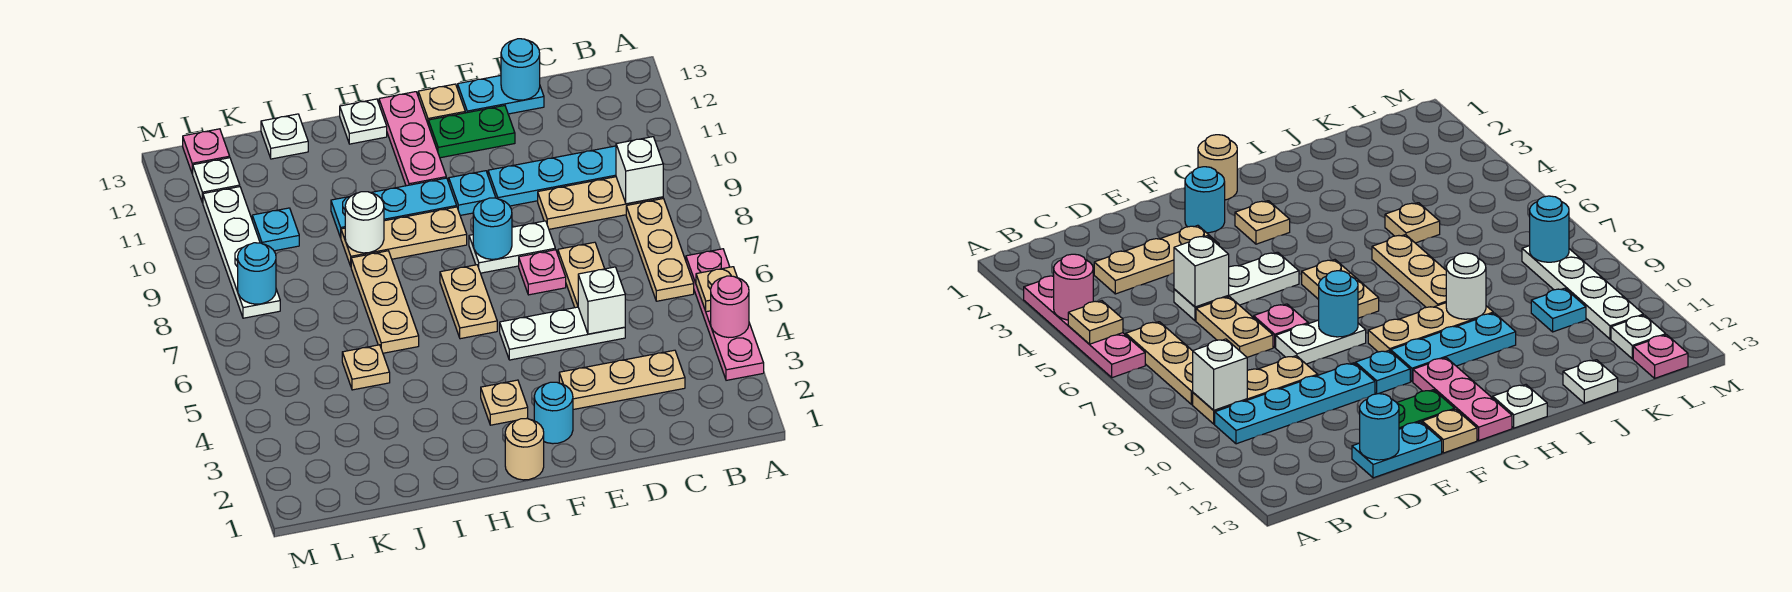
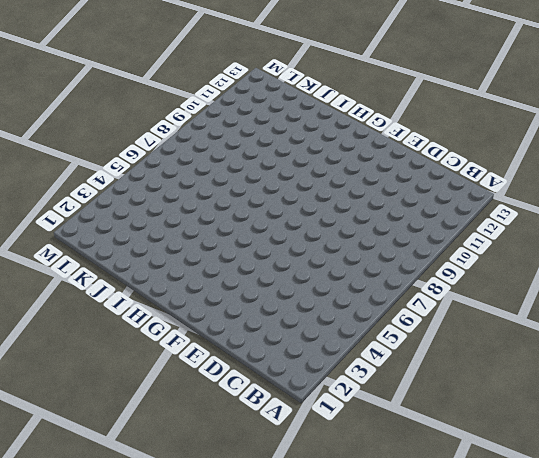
none -> pink plate A3:A6 level 1
none -> tan plate B6:B8 level 1
none -> tan plate B9:D9 level 1
none -> cyan plate B10:E10 level 1

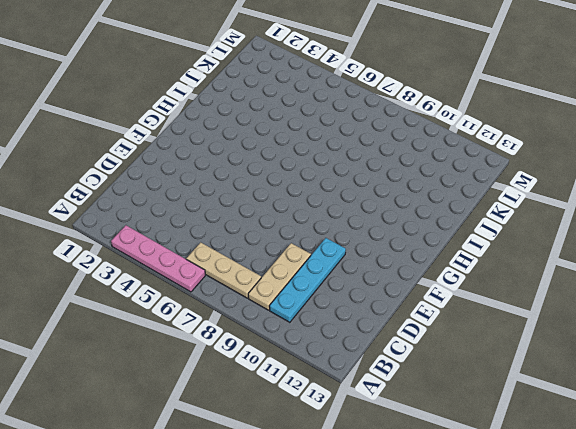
none -> tan plate C3:E3 level 1
none -> white plate D5:F5 level 1
none -> tan plate D6:D7 level 1
none -> cyan plate D13:E13 level 1

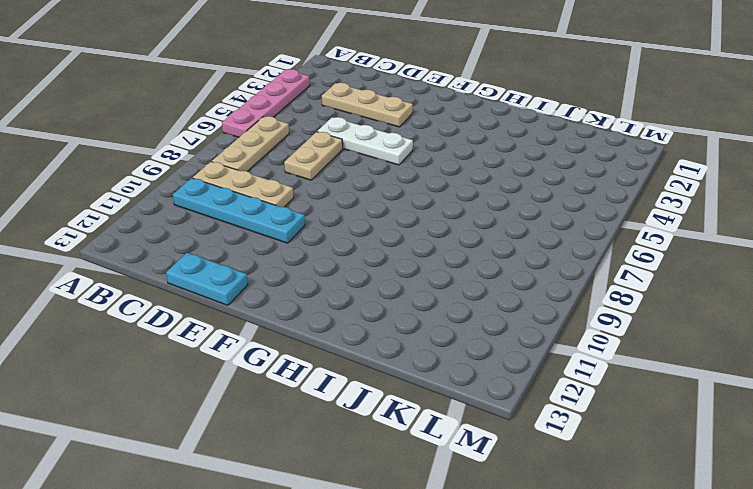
none -> pink plate E7 level 1
none -> white plate E8:F8 level 1
none -> green plate E12:F12 level 1
none -> cyan round brick F2 level 1

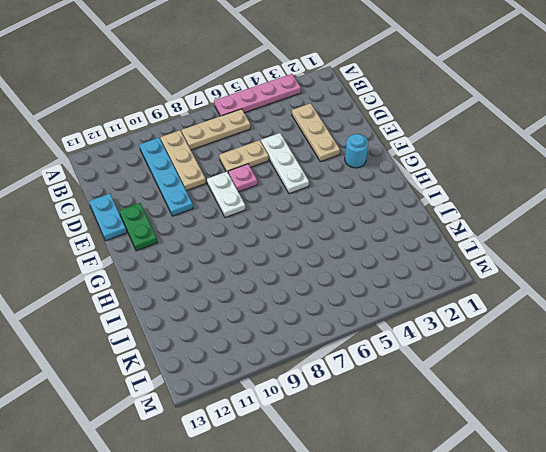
none -> cyan plate F10 level 1
none -> tan plate F13 level 1
none -> tan round brick G1 level 1
none -> tan plate G3 level 1

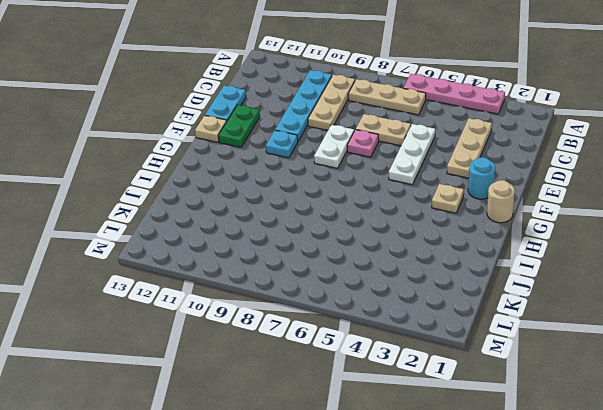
none -> tan plate G6:G7 level 1
none -> tan plate G9:I9 level 1
none -> cyan plate G10:I10 level 1
none -> pink plate G11:G13 level 1

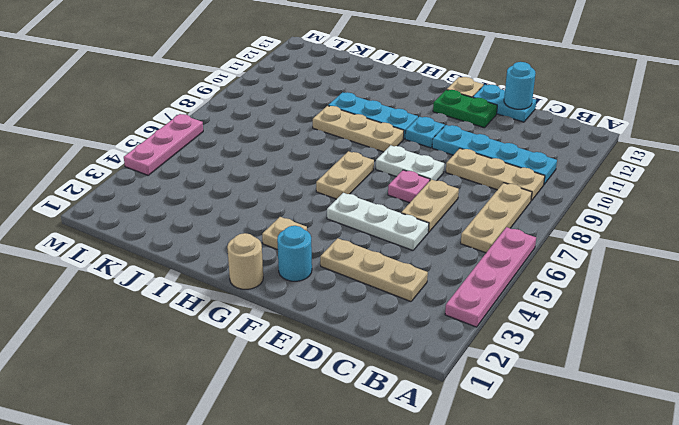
pink plate M4:M6 level 1 -> pink plate G11:G13 level 1
none -> white plate H13 level 1
none -> tan plate I6:I8 level 1
none -> tan plate J5 level 1
none -> white plate J13 level 1

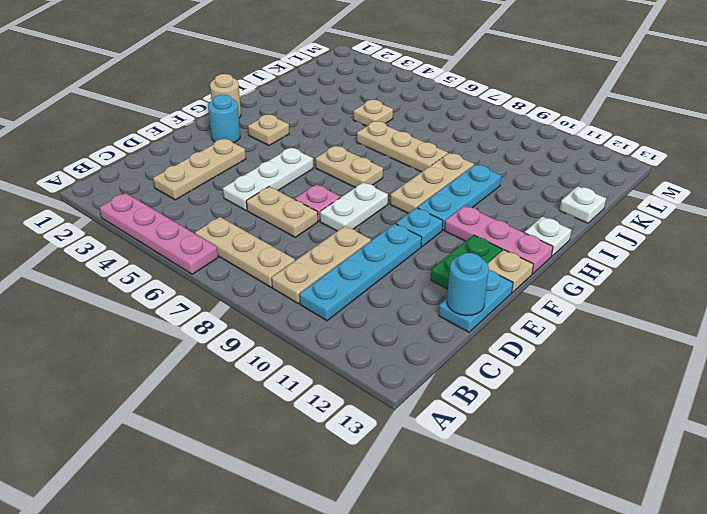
none -> cyan plate K10 level 1
none -> white plate L8:L11 level 1
none -> white plate L12 level 1
none -> pink plate L13 level 1

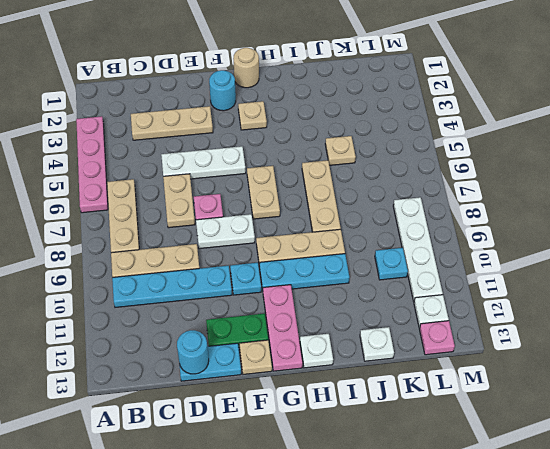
none -> pink round brick A4 level 2
none -> tan plate A5 level 2
none -> white brick B9 level 2
none -> white brick D5 level 2

